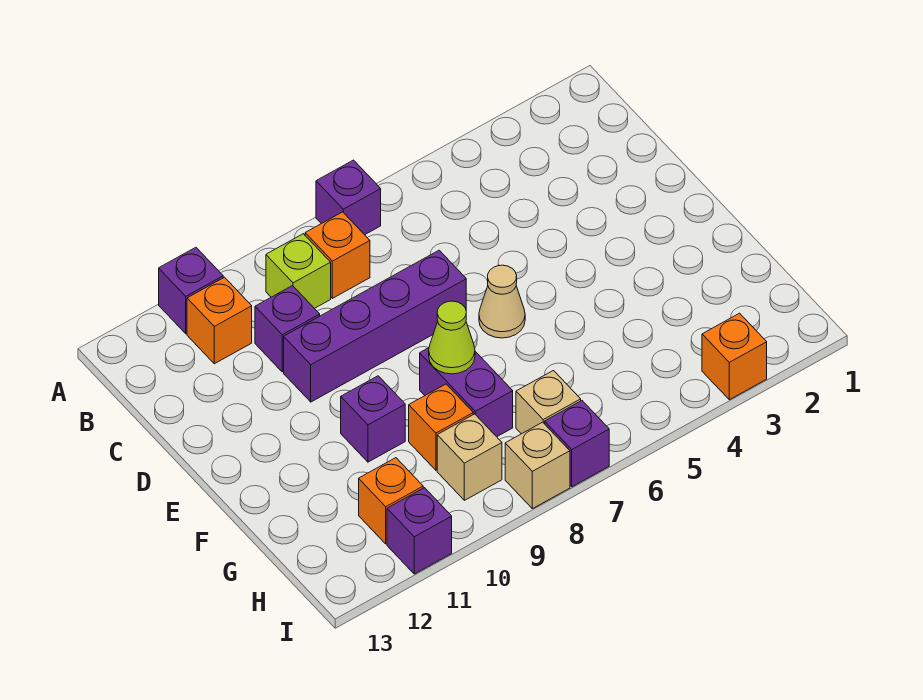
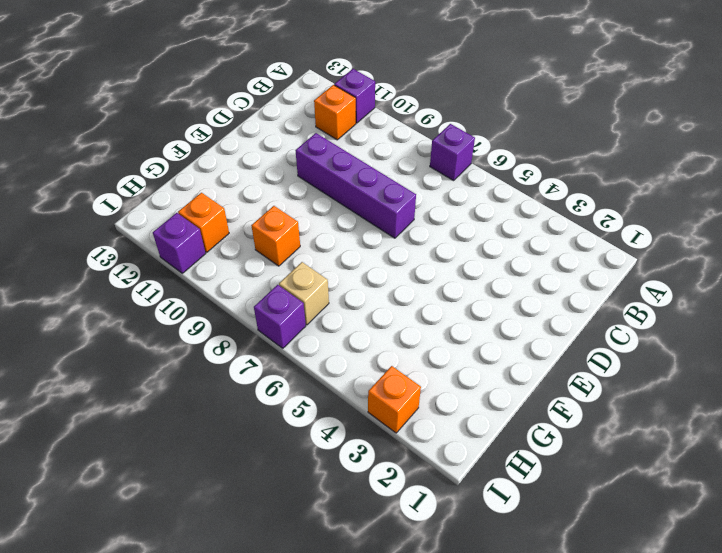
none -> orange brick B8 level 1
none -> lime brick B9 level 1
none -> purple brick C10 level 1

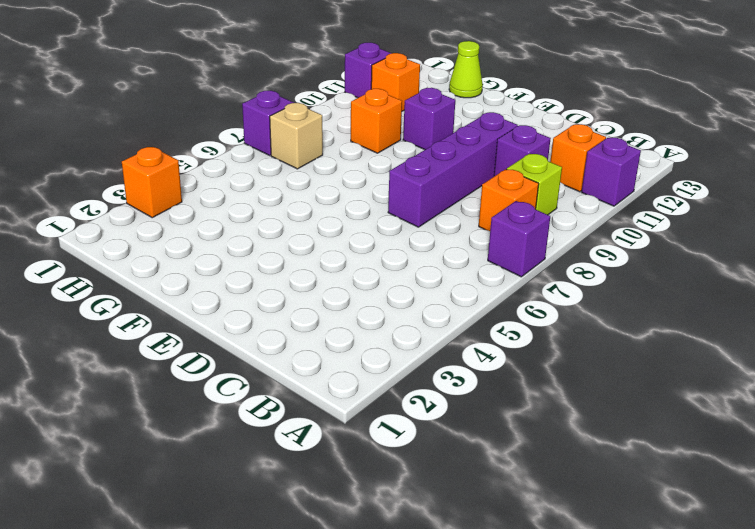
lime cone G13 level 1 -> lime cone F8 level 2
none -> tan cone E6 level 1
none -> purple brick F8:G8 level 1
none -> tan brick H9 level 1

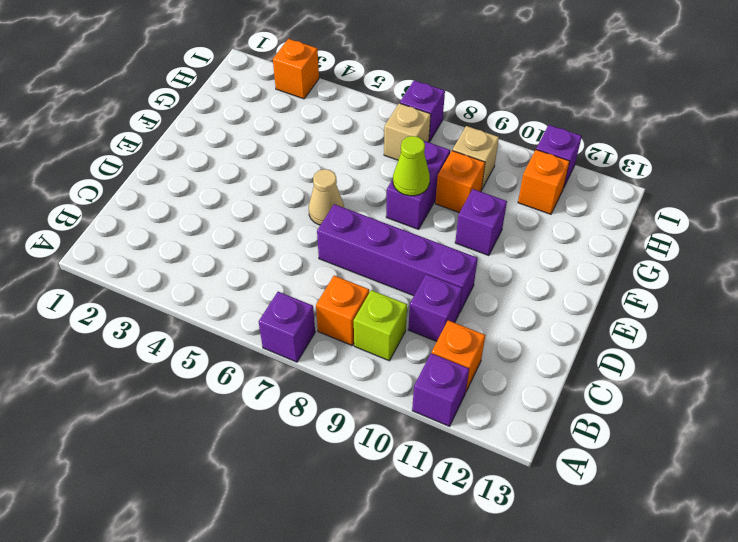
none -> tan brick I8 level 1

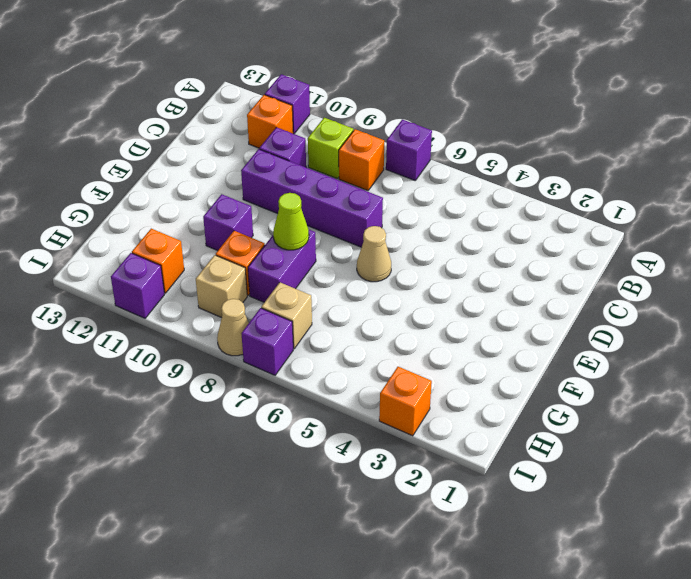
tan cone I8 level 1 -> tan brick I8 level 1

